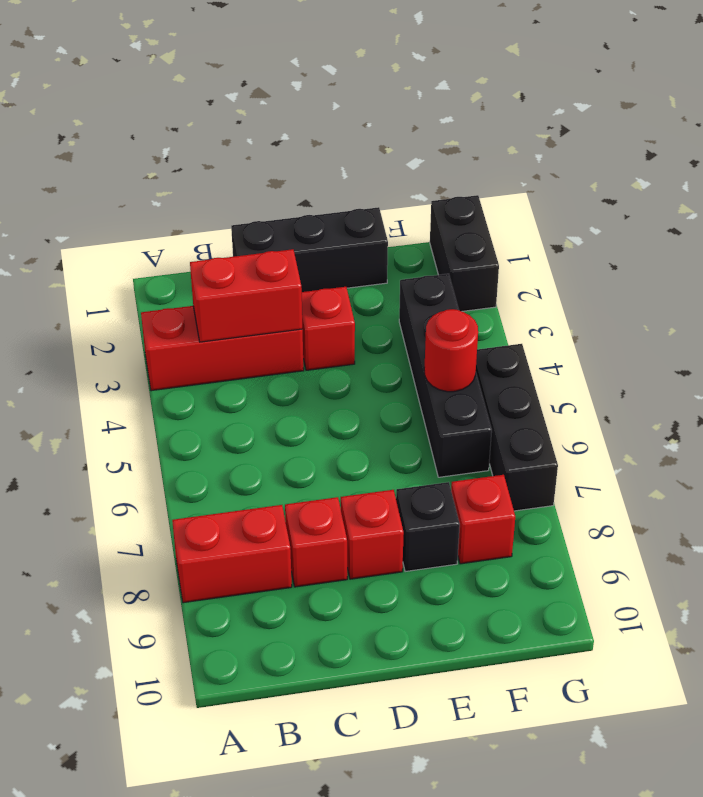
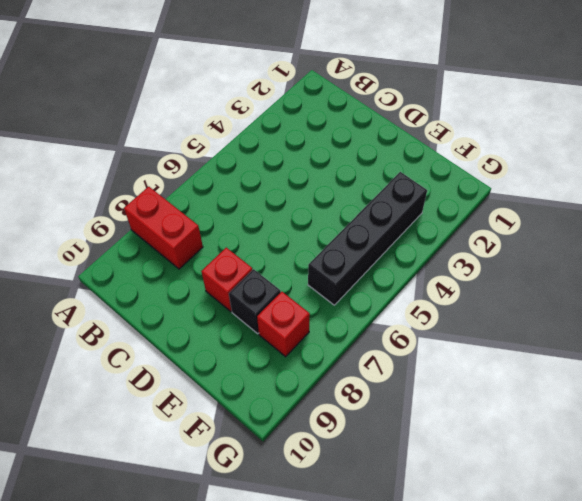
none -> red brick A3:C3 level 1
none -> black brick C1:E1 level 1
none -> red brick C8 level 1

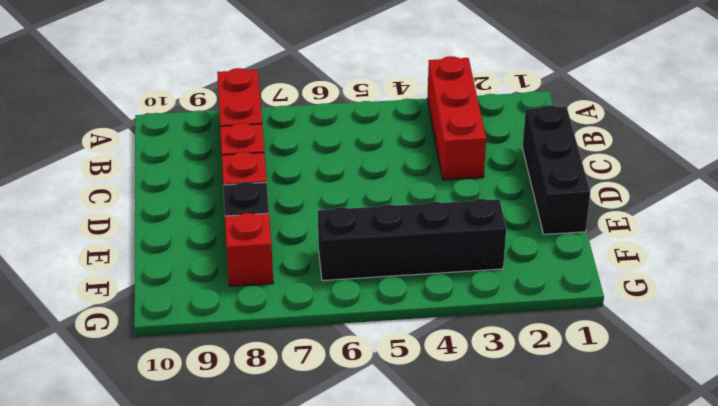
none -> red brick D3 level 1
none -> black brick G1:G2 level 1
none -> black brick G5:G7 level 1

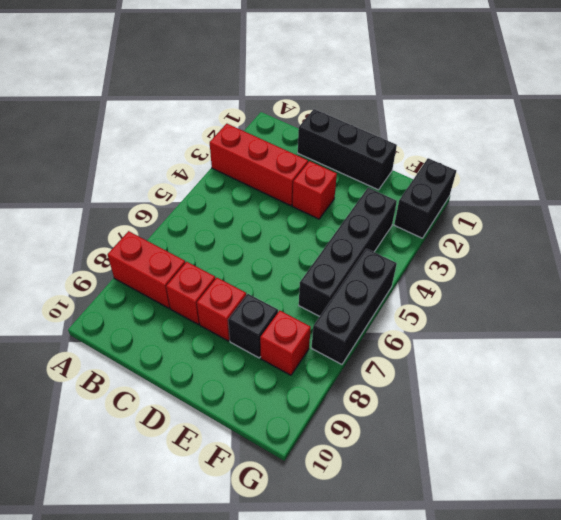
none -> red brick B3:C3 level 2
none -> red round brick F5 level 2

